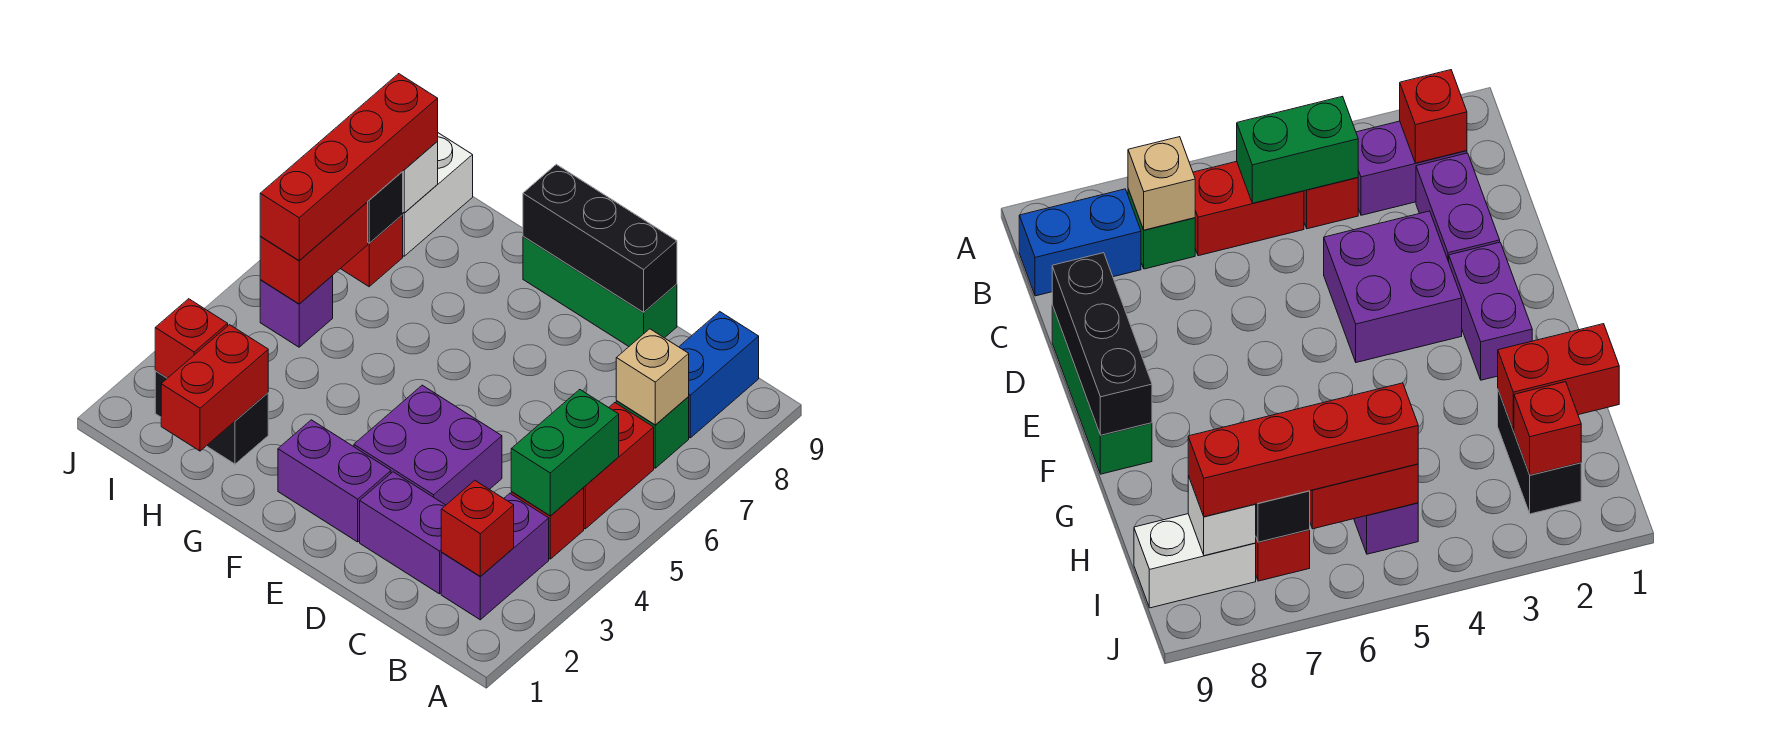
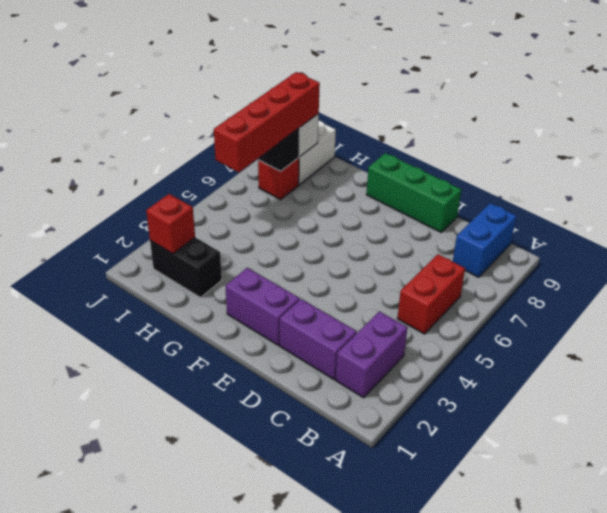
none -> red brick B4 level 1
none -> green brick B7 level 1
none -> purple brick D3:E4 level 1

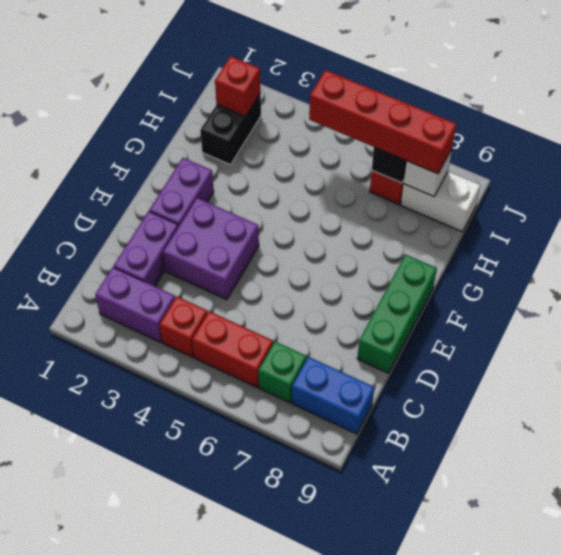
none -> purple brick I5 level 1
none -> red brick B2 level 2
none -> green brick B4:B5 level 2

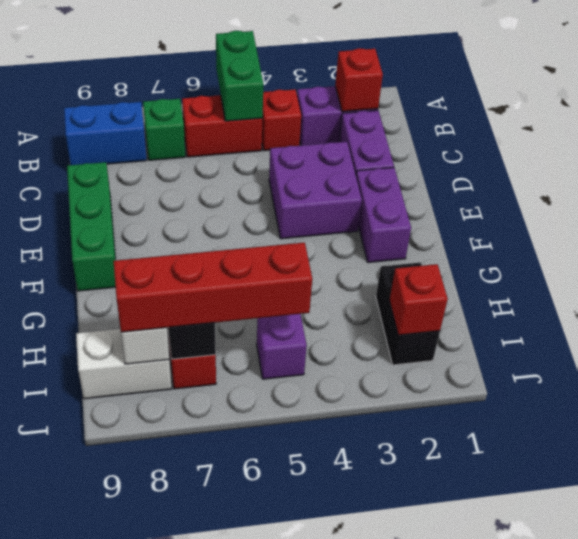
green brick A5:B5 level 2 -> green brick B4:B5 level 2
none -> tan brick B7 level 2
none -> black brick D9:F9 level 2
none -> red brick H1:H2 level 2

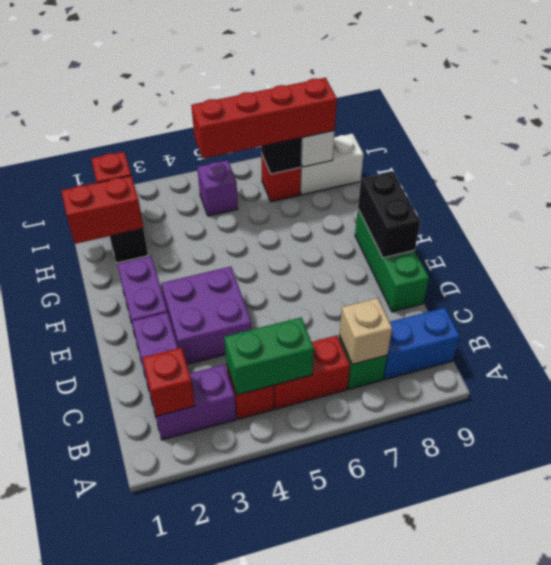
black brick E9:F9 level 2 -> black brick D9:F9 level 2
none -> red brick I5:I6 level 2

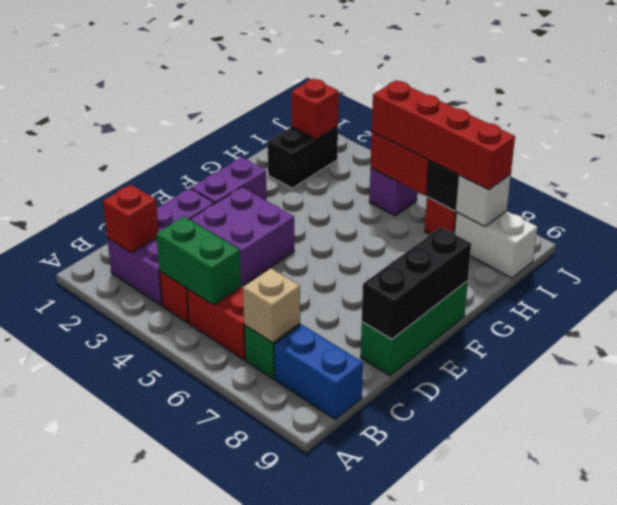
none -> red brick H1:H2 level 2

